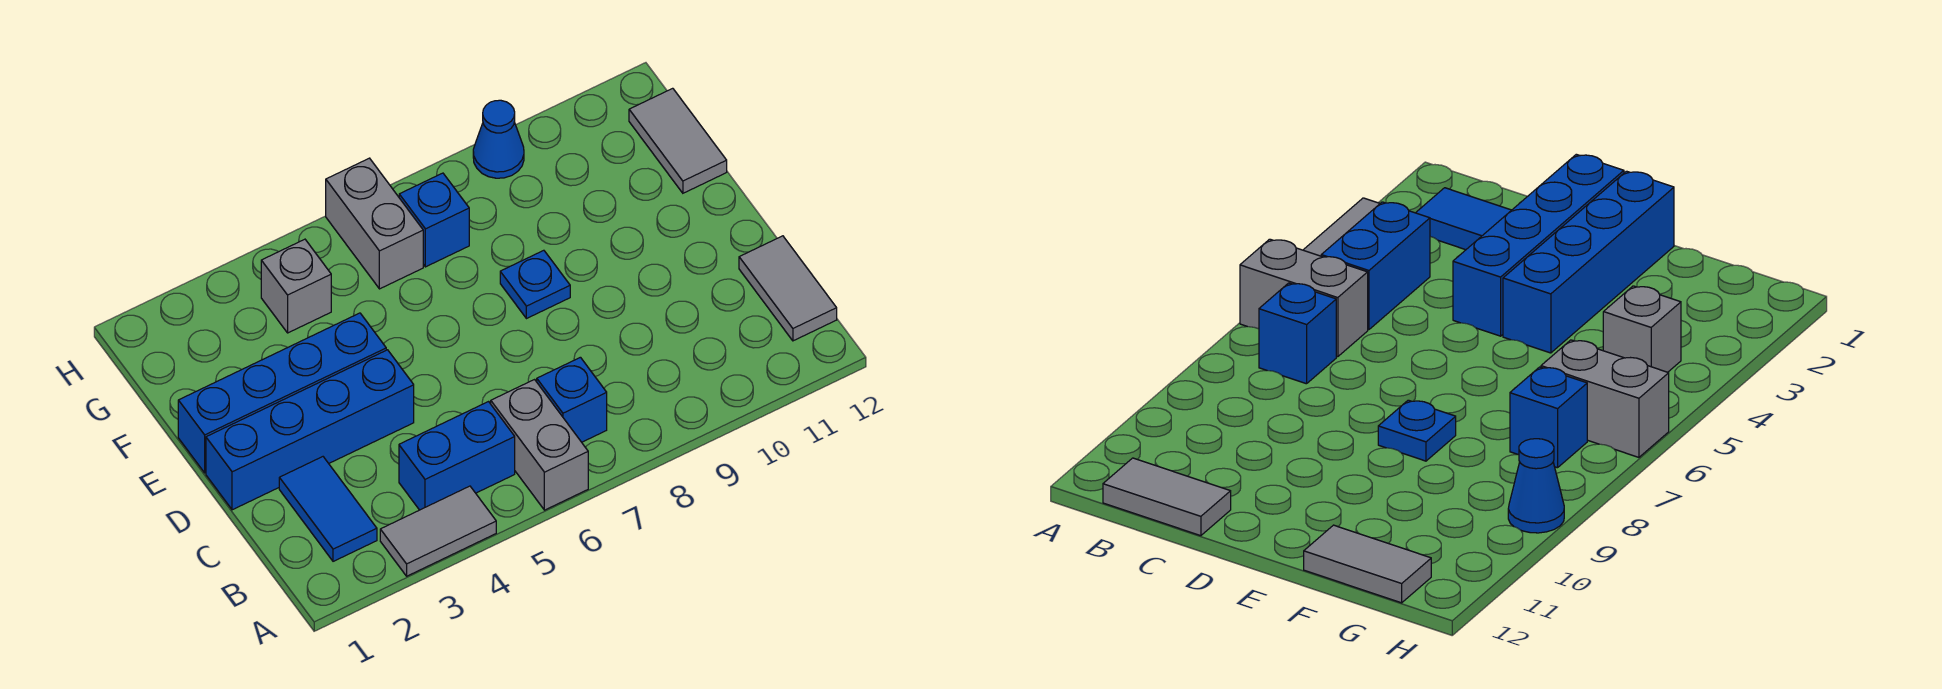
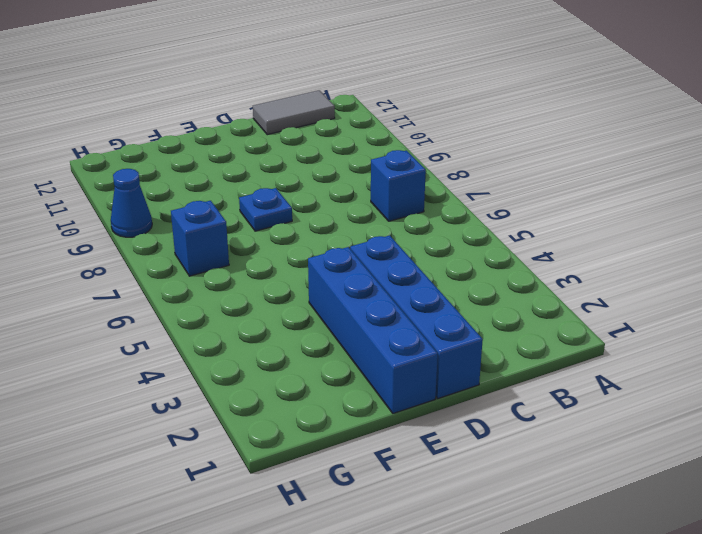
none -> grey tile A3:A4 level 1
none -> grey brick A6:B6 level 1
none -> blue tile B2:C2 level 1

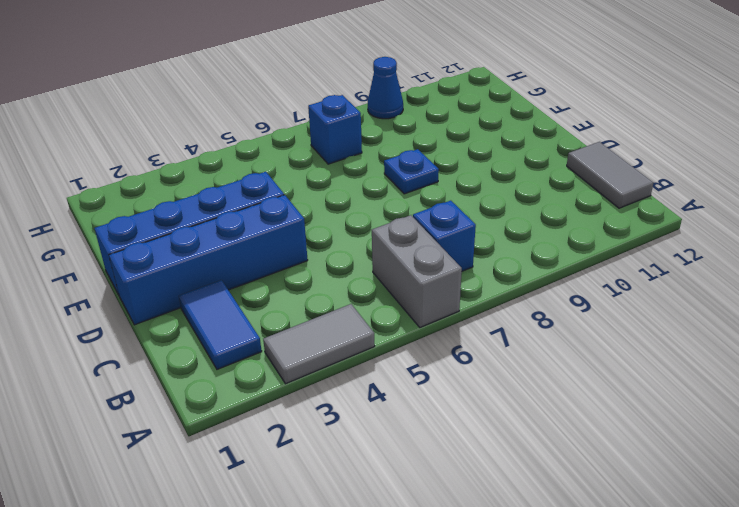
none -> blue brick B4:B5 level 1
none -> grey tile F12:G12 level 1
none -> grey brick G4 level 1

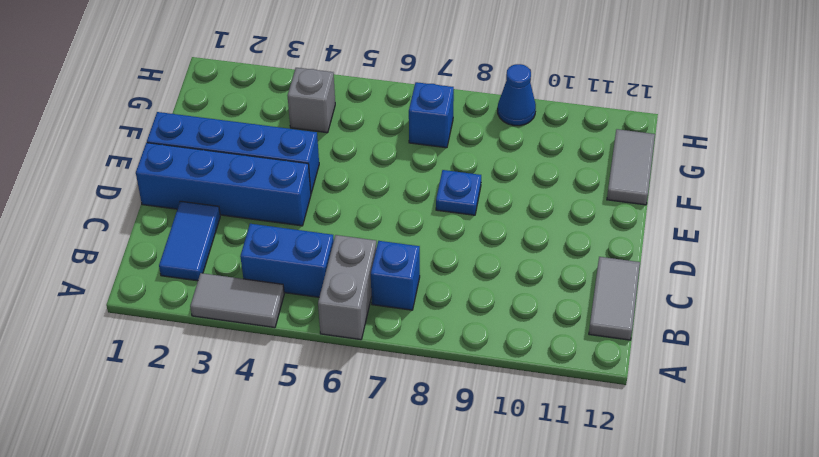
none -> grey brick G6:H6 level 1

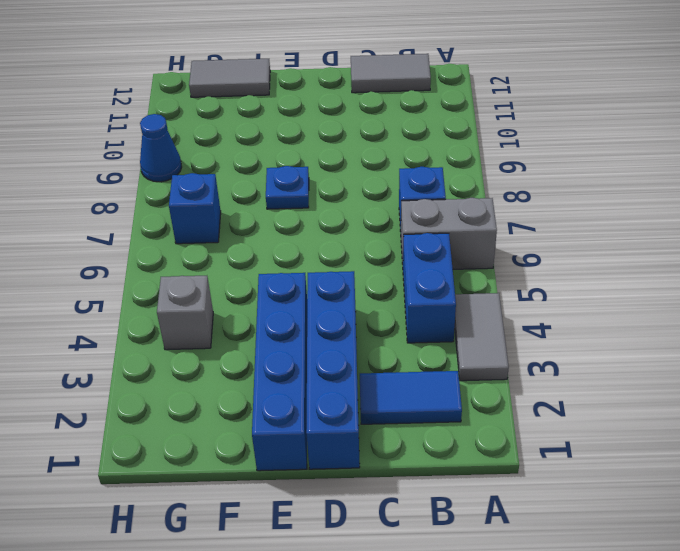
none -> grey brick G6:H6 level 1

